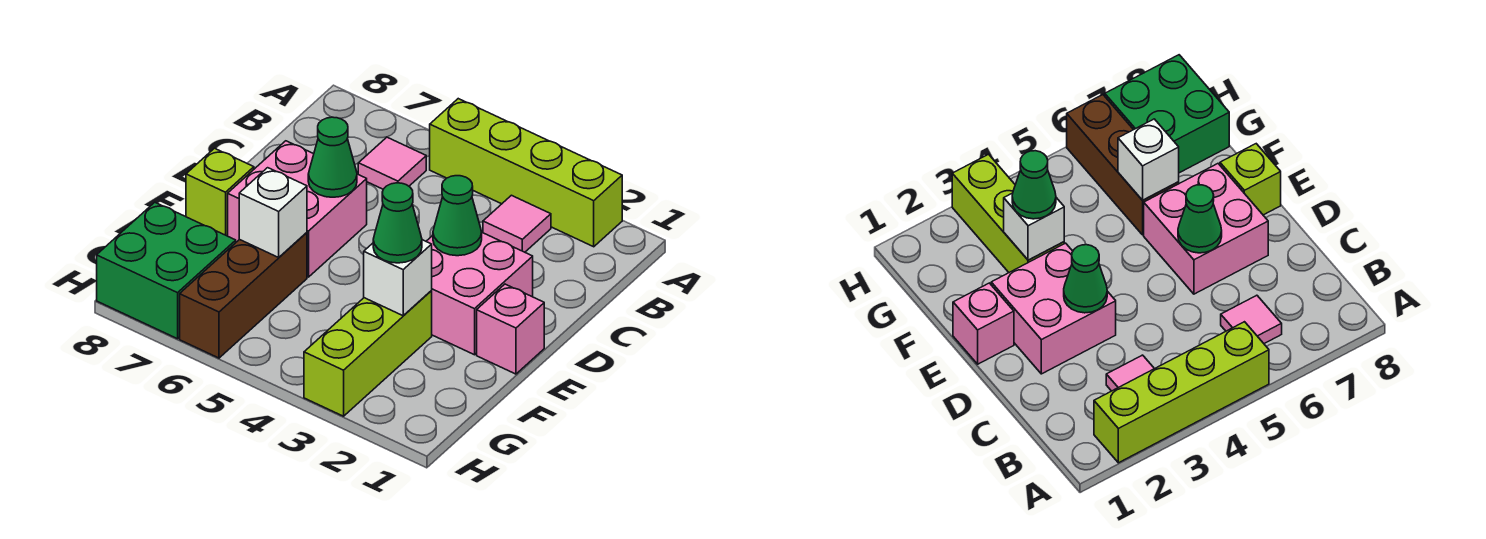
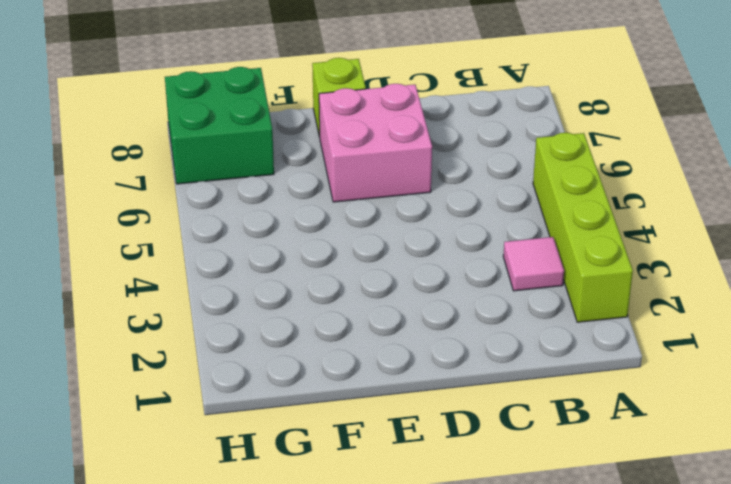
none -> pink tile B6 level 1
none -> pink brick D2:E3 level 1
none -> pink brick E1 level 1

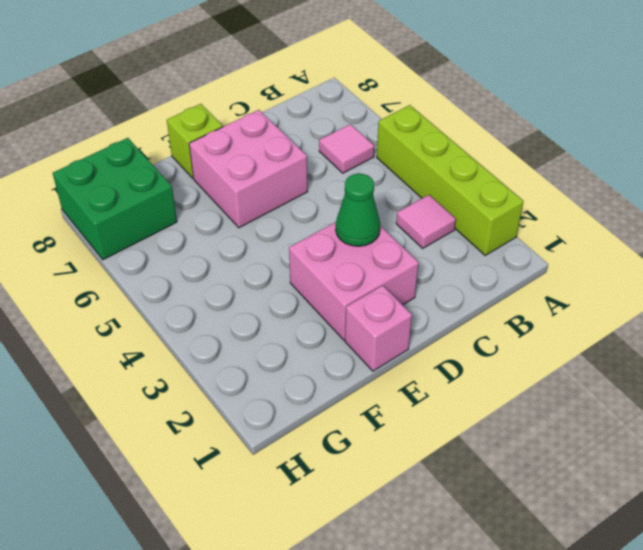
none -> lime brick F3:H3 level 1
none -> brown brick F6:H6 level 1
none -> green cone D6 level 2

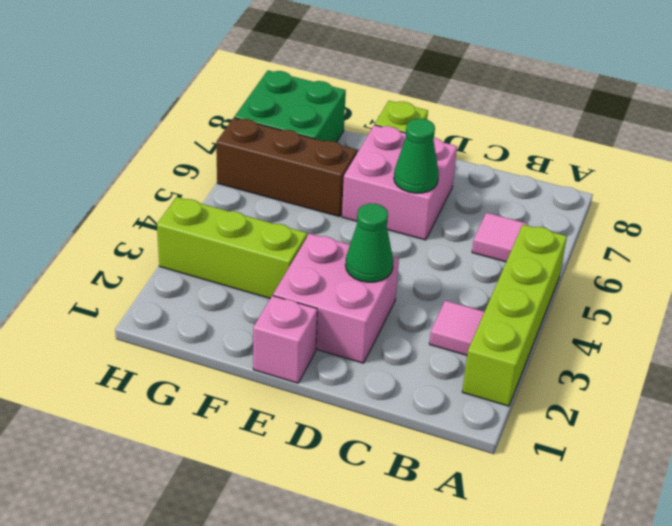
none -> white brick F3 level 2
none -> white brick F6 level 2
none -> green cone F3 level 3

